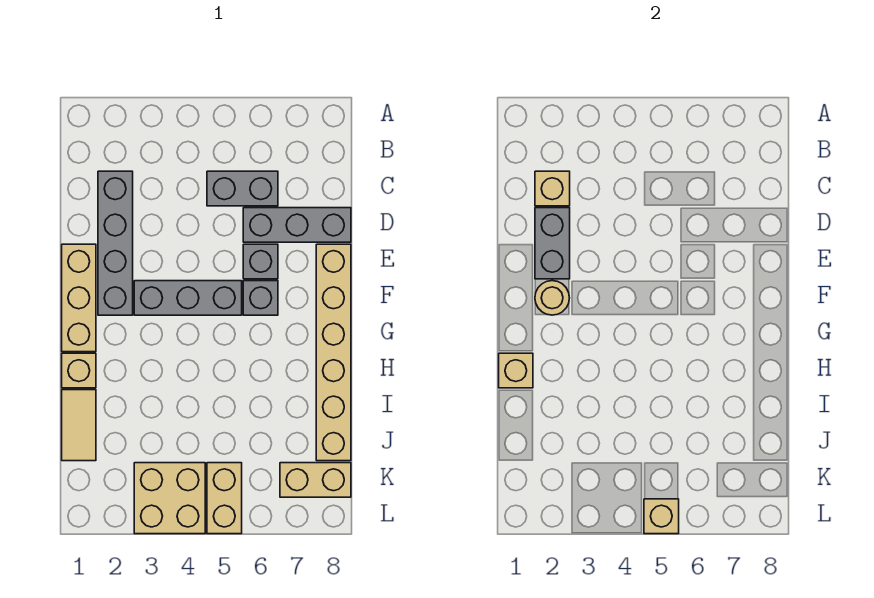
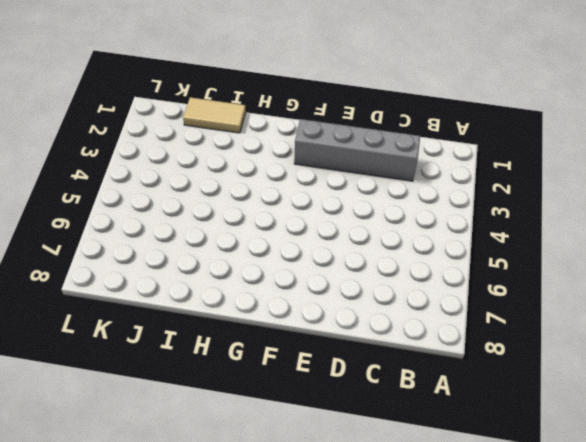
none -> grey brick C5:C6 level 1
none -> grey brick D6:D8 level 1
none -> tan brick E1:G1 level 1

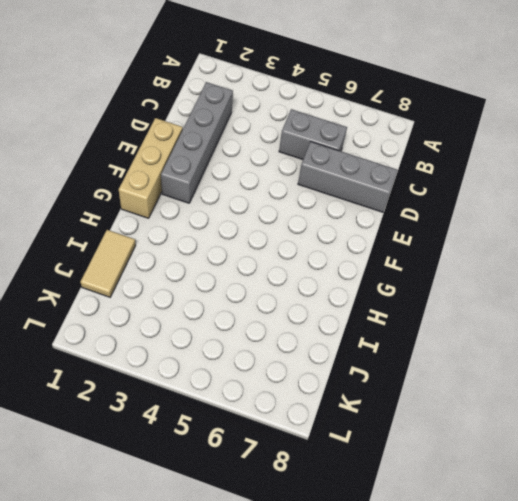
none -> grey brick E6 level 1
none -> tan brick E8:J8 level 1
none -> grey brick F3:F5 level 1

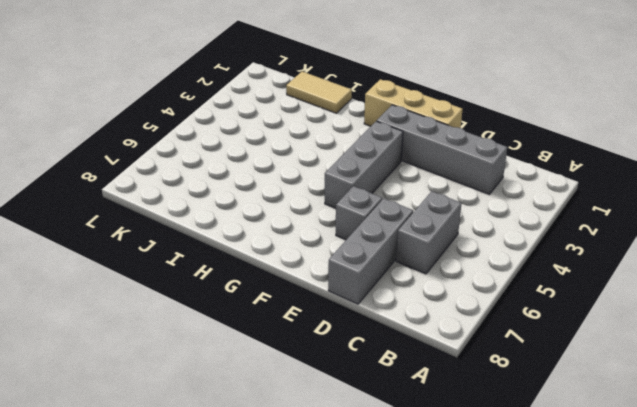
none -> tan brick E8:J8 level 1
none -> grey brick F6 level 1
none -> tan brick H1 level 1

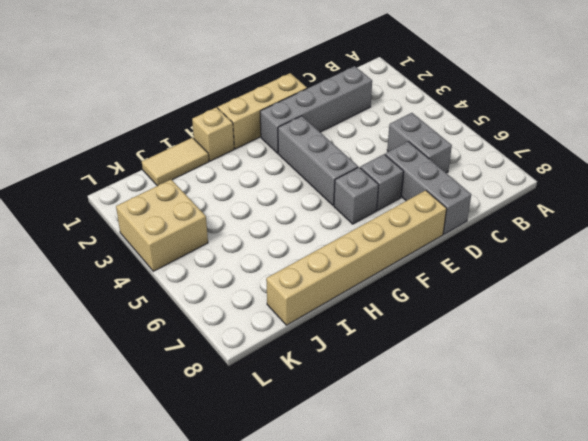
none -> tan brick K5:L5 level 1
none -> tan brick K7:K8 level 1
none -> tan brick C2 level 2

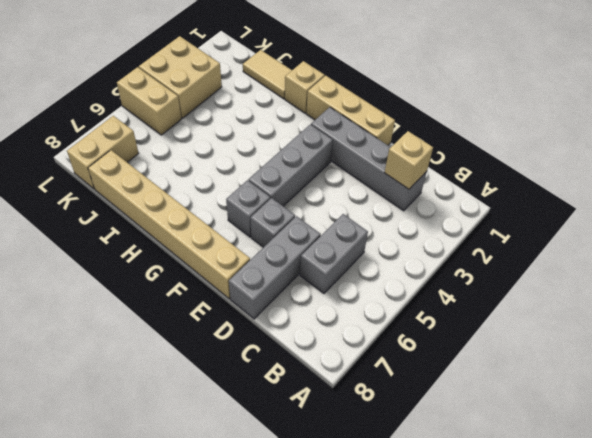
none -> grey brick D2:E2 level 2
none -> tan round brick F2 level 2
none -> tan brick H1 level 2

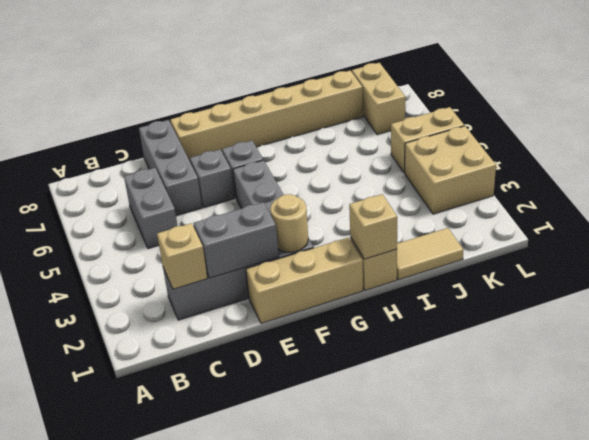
none -> tan brick L5 level 2

